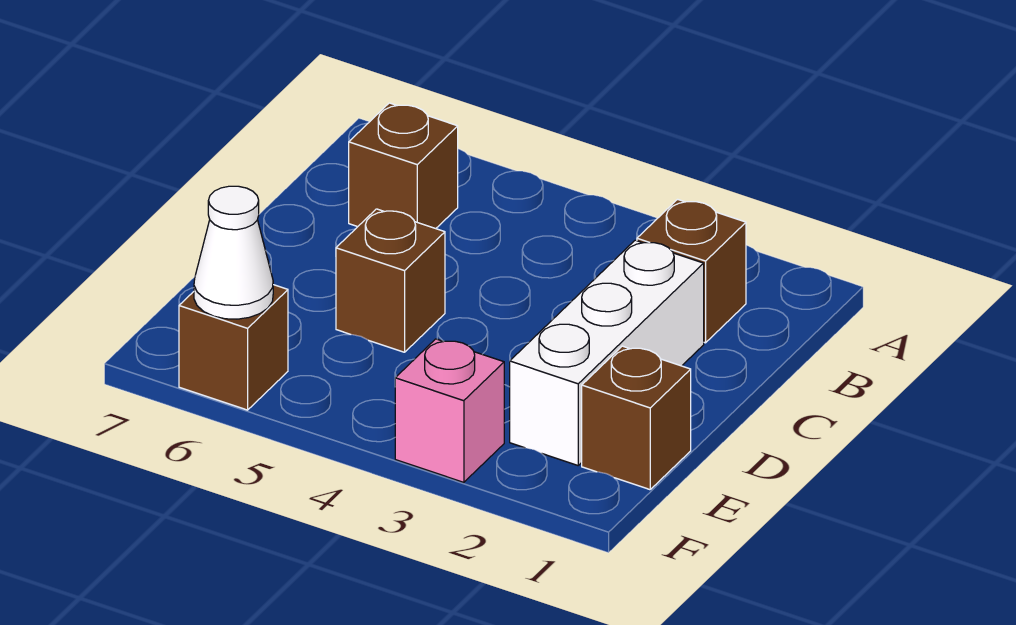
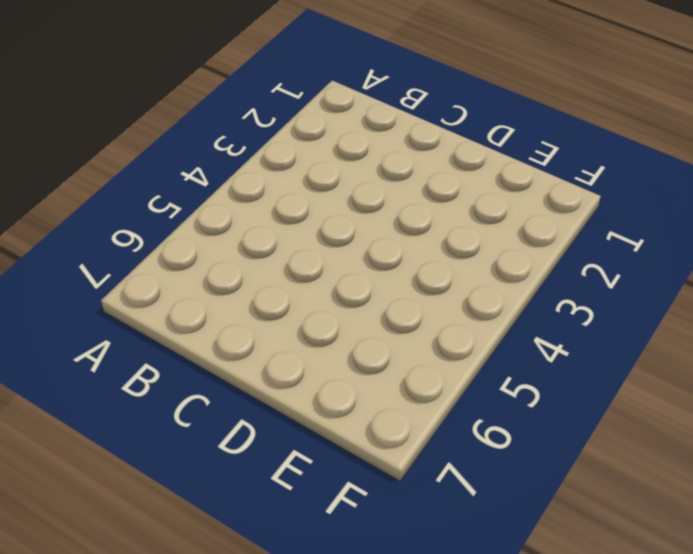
none -> brown brick B2 level 1
none -> brown brick B6 level 1

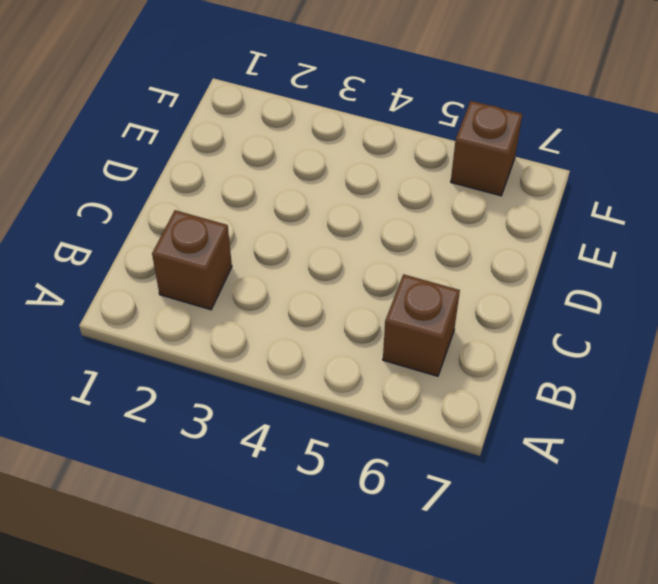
none -> white brick C2:E2 level 1
none -> brown brick D5 level 1

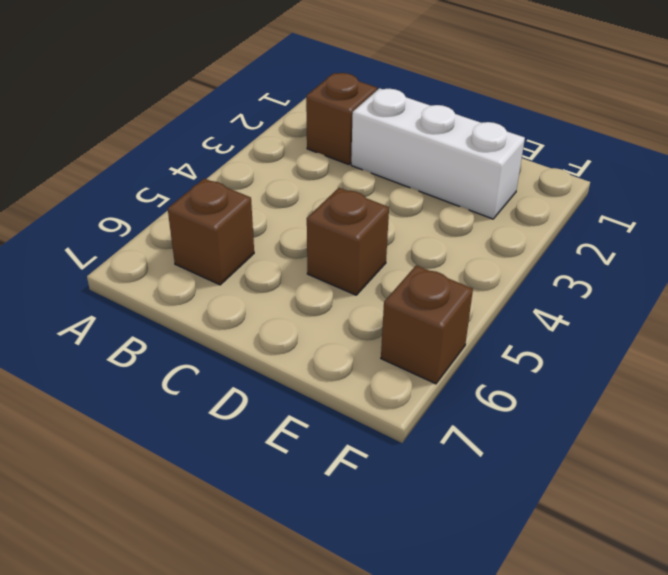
none -> brown brick E1 level 1
none -> pink brick F3 level 1

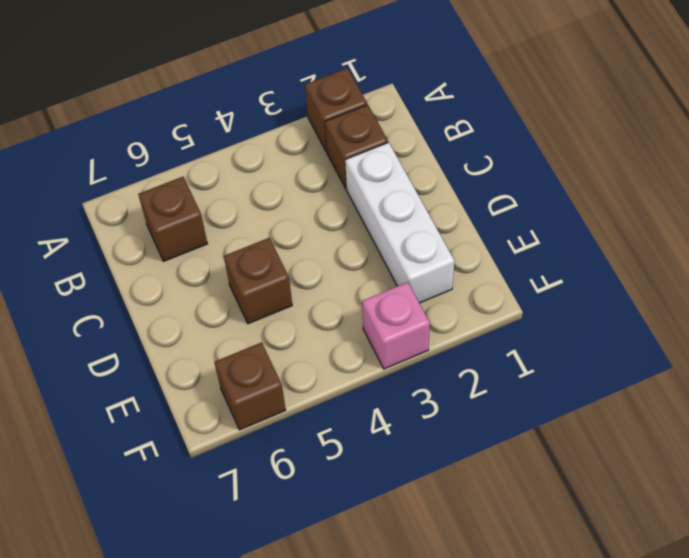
brown brick A2 level 1 -> brown brick E1 level 1
none -> white cone F6 level 2

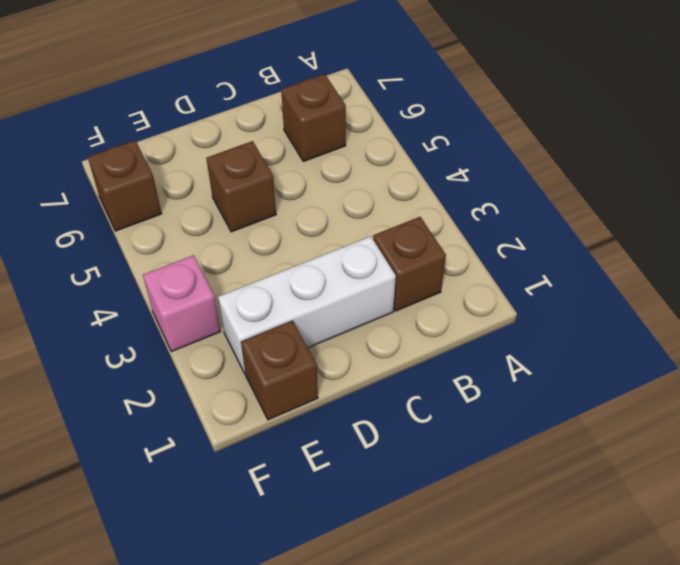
none -> white cone F6 level 2

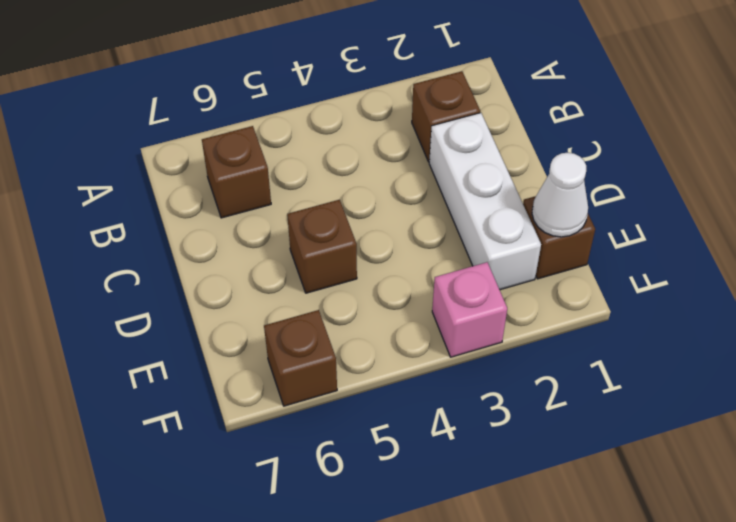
white cone E1 level 2 -> white cone F6 level 2

